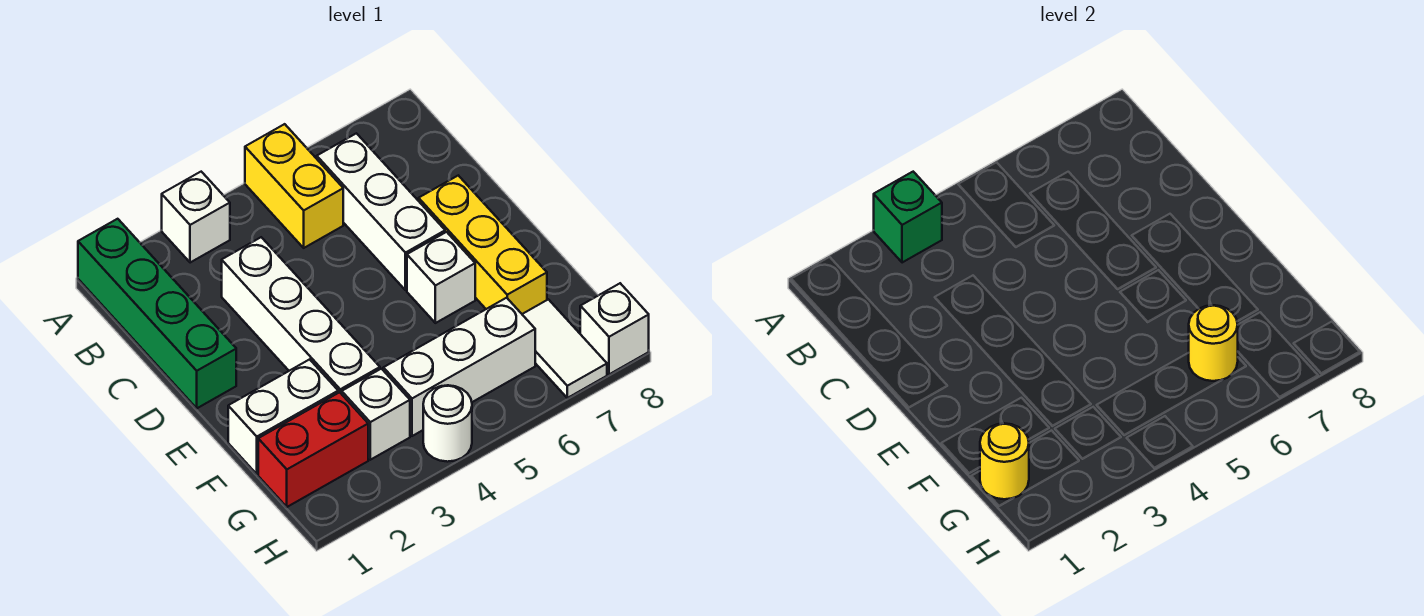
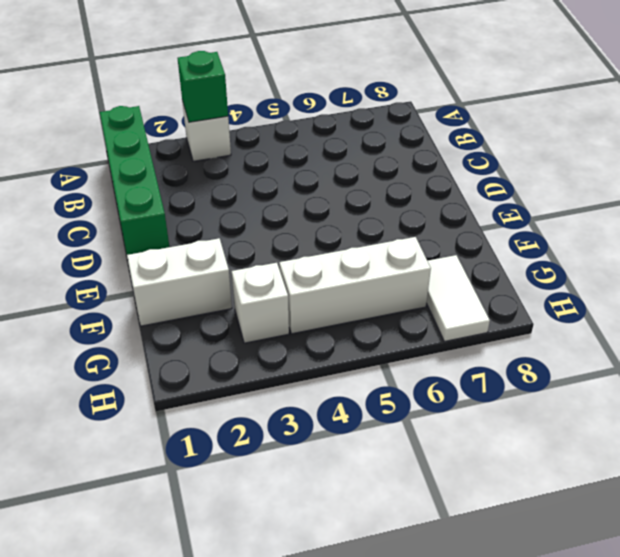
none -> yellow brick A5:B5 level 1
none -> white brick B6:D6 level 1
none -> white brick C3:F3 level 1

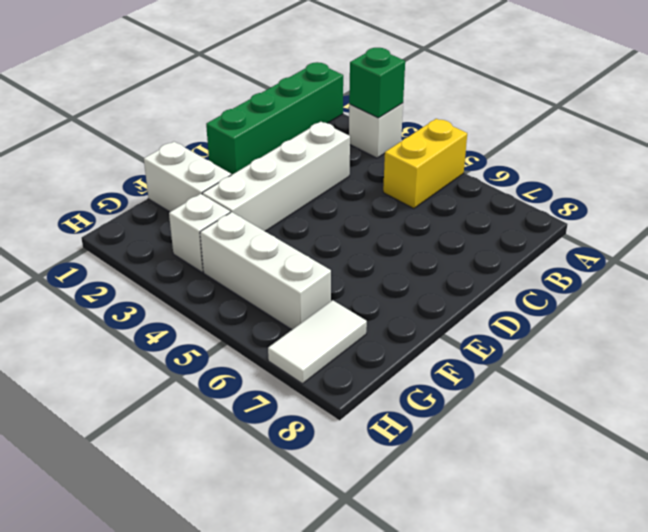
none -> white brick B6:D6 level 1
none -> yellow brick D7:F7 level 1
none -> white brick E6 level 1

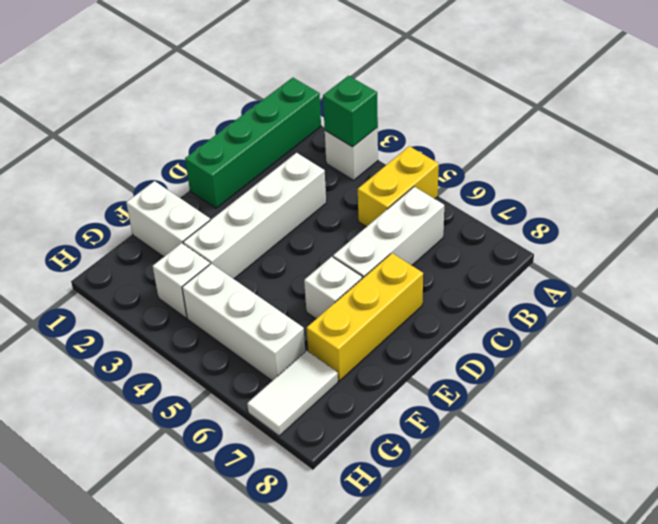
none -> red brick G1:G2 level 1
none -> white round brick H4 level 1
none -> white brick H8 level 1

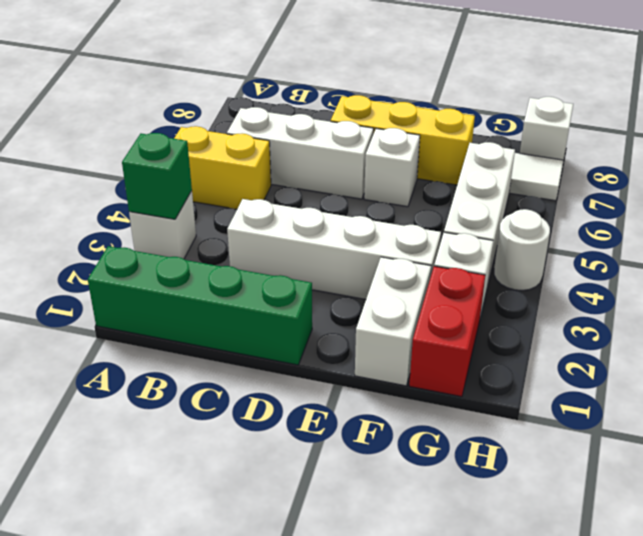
none -> yellow round brick G1 level 2
none -> yellow round brick G6 level 2

